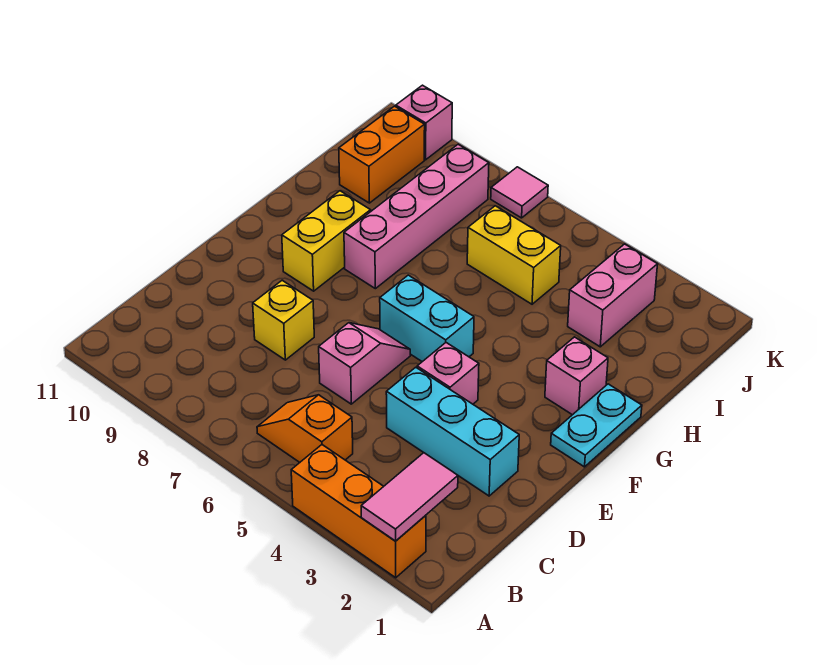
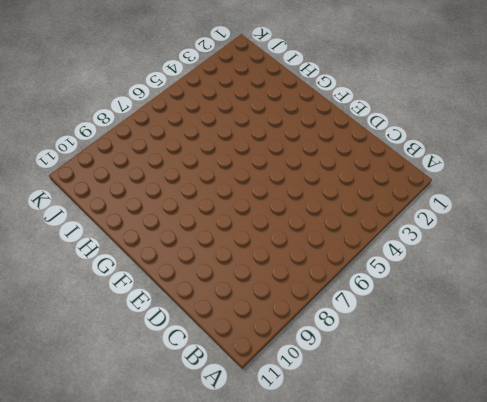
none -> orange brick A2:A4 level 1
none -> orange slope B5:B6 level 1 top 5
none -> cyan brick D2:D4 level 1

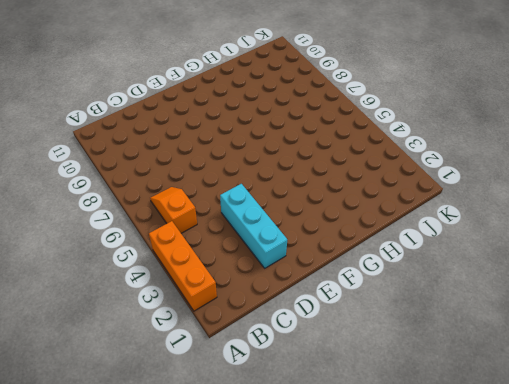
none -> pink slope D6:E6 level 1 top D
none -> yellow brick D8 level 1
none -> pink brick E4 level 1

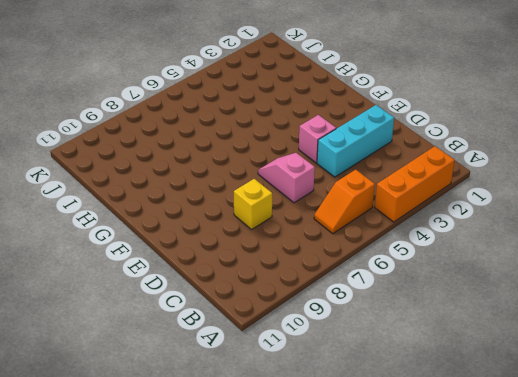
none -> cyan plate F1:G1 level 1
none -> cyan brick F5:F6 level 1
none -> yellow brick F9:G9 level 1

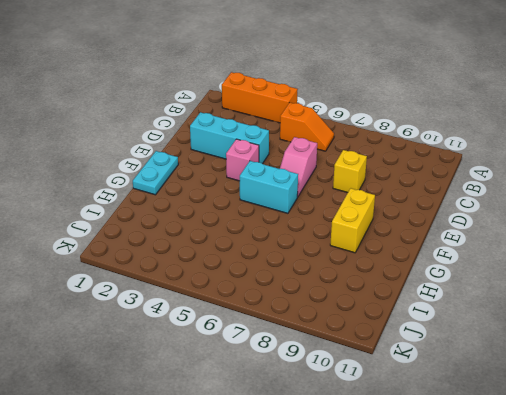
none -> pink brick G2 level 1
none -> pink brick G8:J8 level 1
none -> pink brick I3:J3 level 1

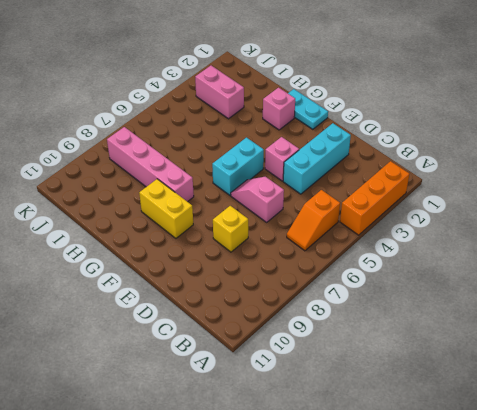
none -> yellow brick I5:I6 level 1
none -> orange brick I10:J10 level 1
none -> pink tile K7 level 1

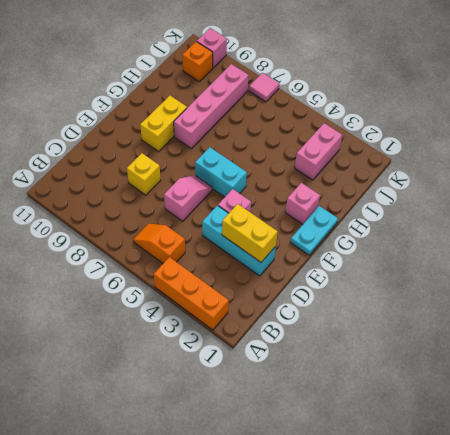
yellow brick D2:D3 level 2 -> yellow brick I5:I6 level 1
orange brick J10 level 1 -> orange brick I10:J10 level 1
none -> pink tile A2:B2 level 2

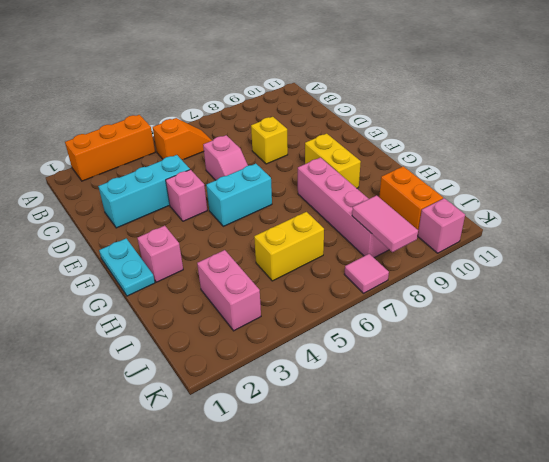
pink tile J8:K8 level 2 -> pink tile A2:B2 level 2

